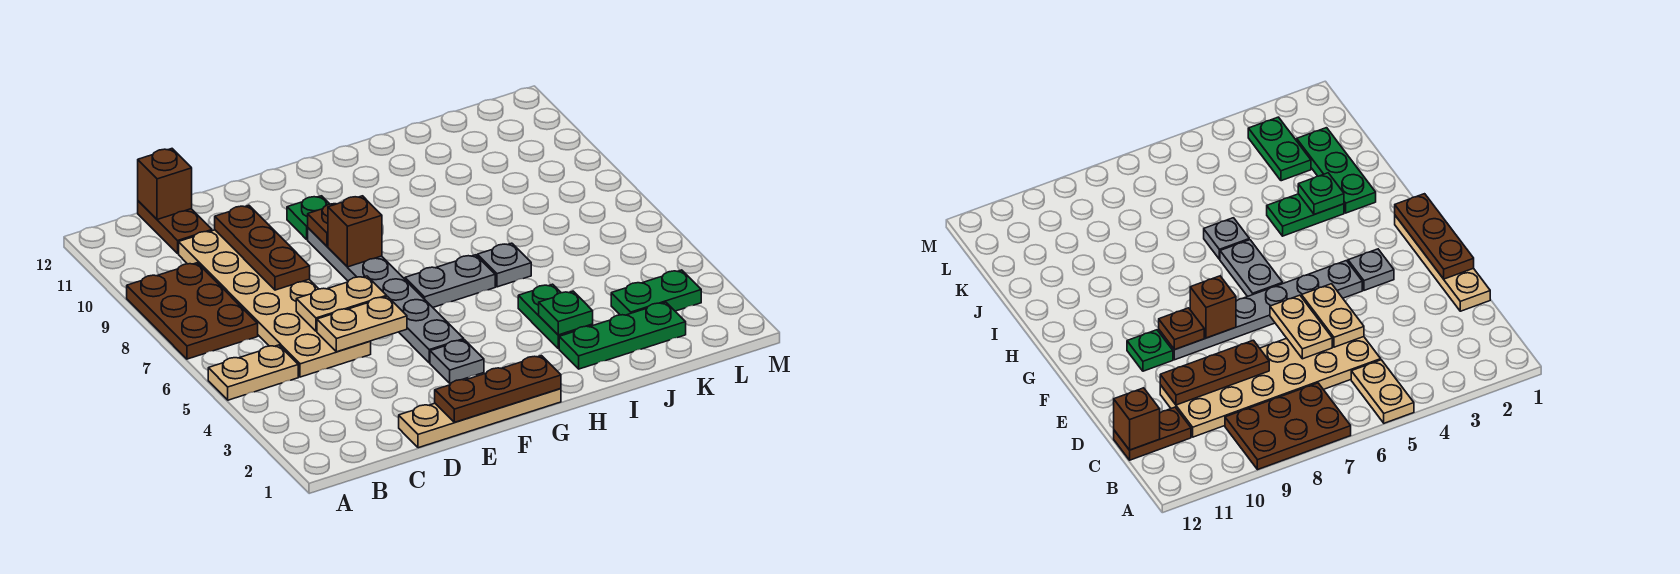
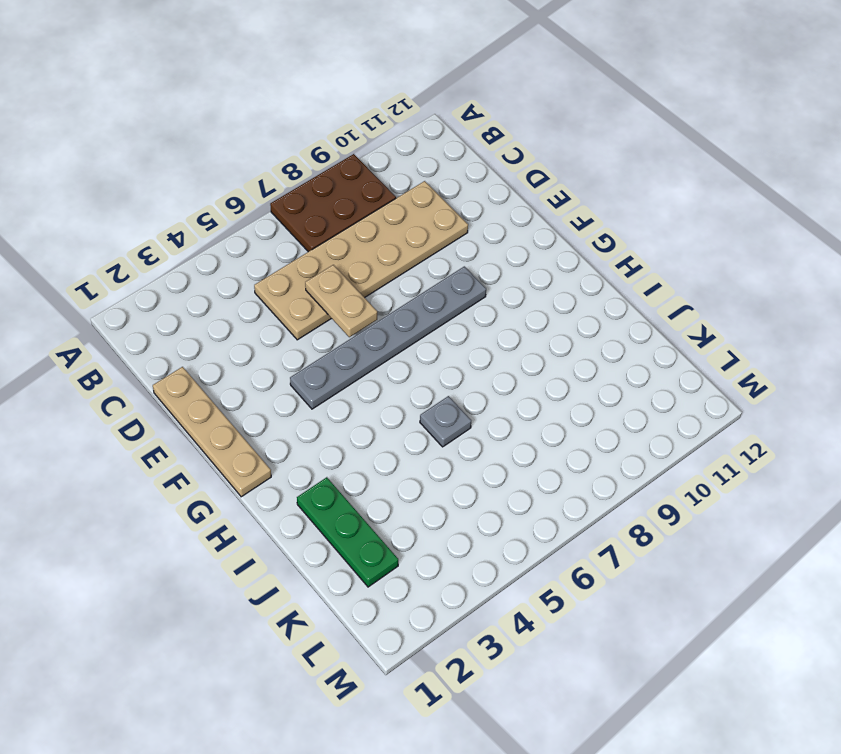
none -> tan plate A5:B5 level 1
none -> brown plate C11:C12 level 1
none -> grey plate F3 level 1

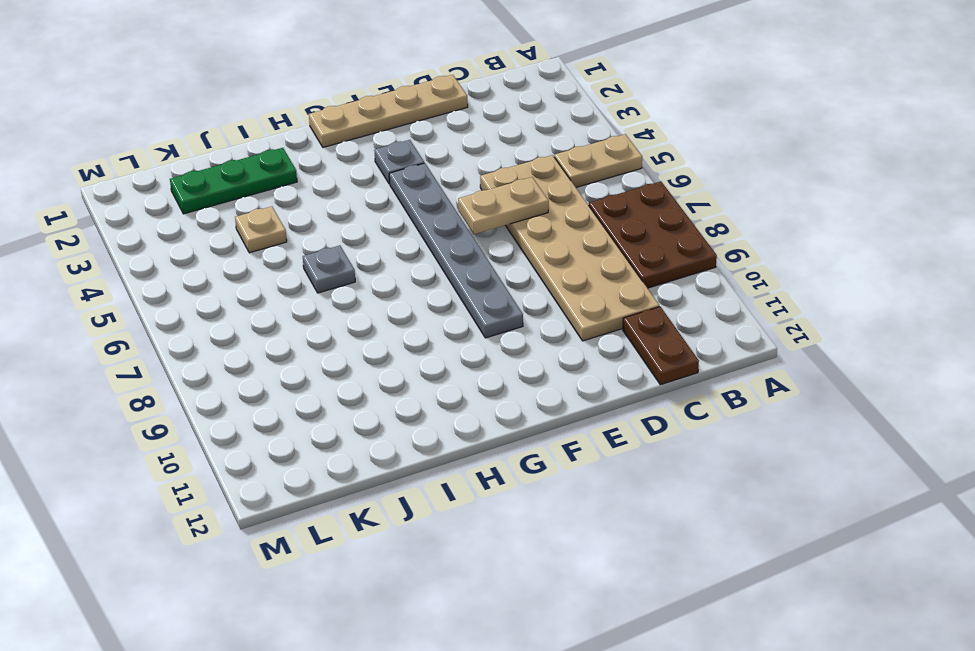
tan plate J4 level 1 -> none
none -> green plate F10 level 1
none -> grey plate G6:H6 level 1
none -> green plate I3:I4 level 1

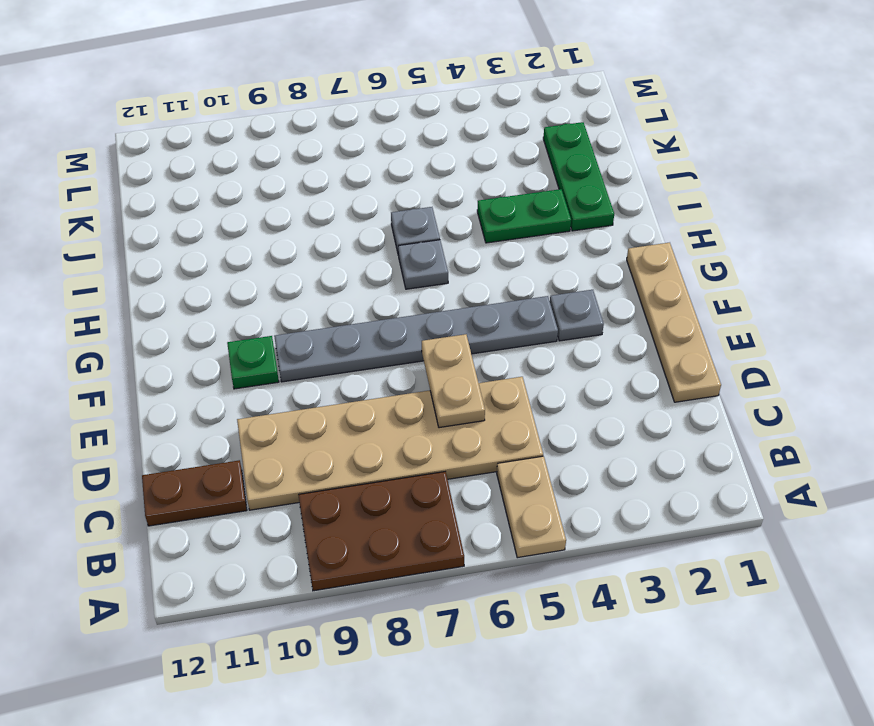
grey plate H6 level 1 -> grey plate G6:H6 level 1
none -> green plate K3:L3 level 1
none -> brown brick C12 level 2
none -> tan plate D5:E5 level 2

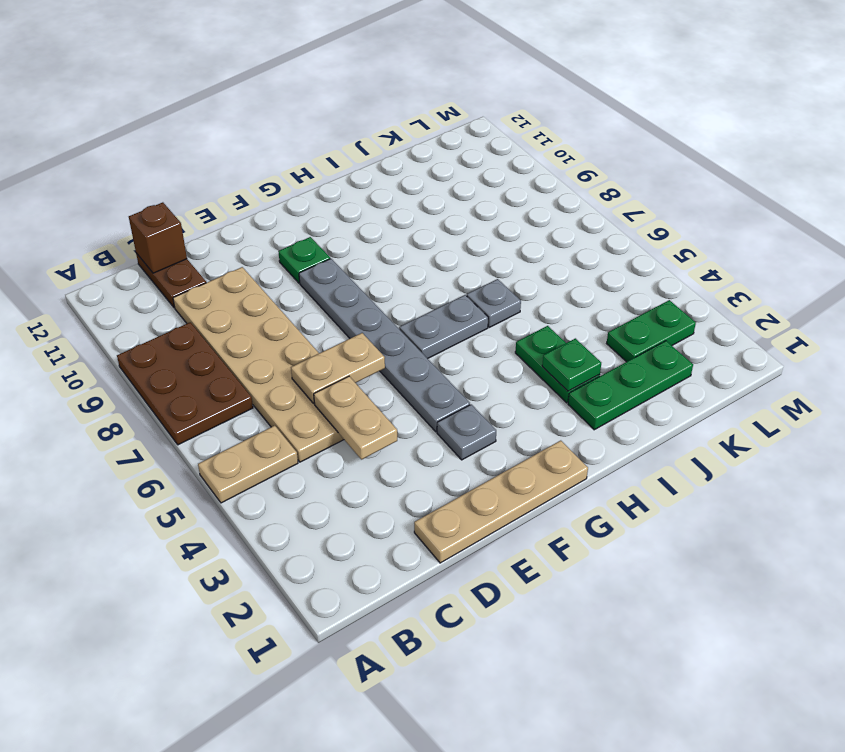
tan plate D4:D5 level 2 -> tan plate D5:E5 level 2
none -> brown plate D8:D10 level 2
none -> brown plate E1:G1 level 2
none -> brown brick F8 level 2

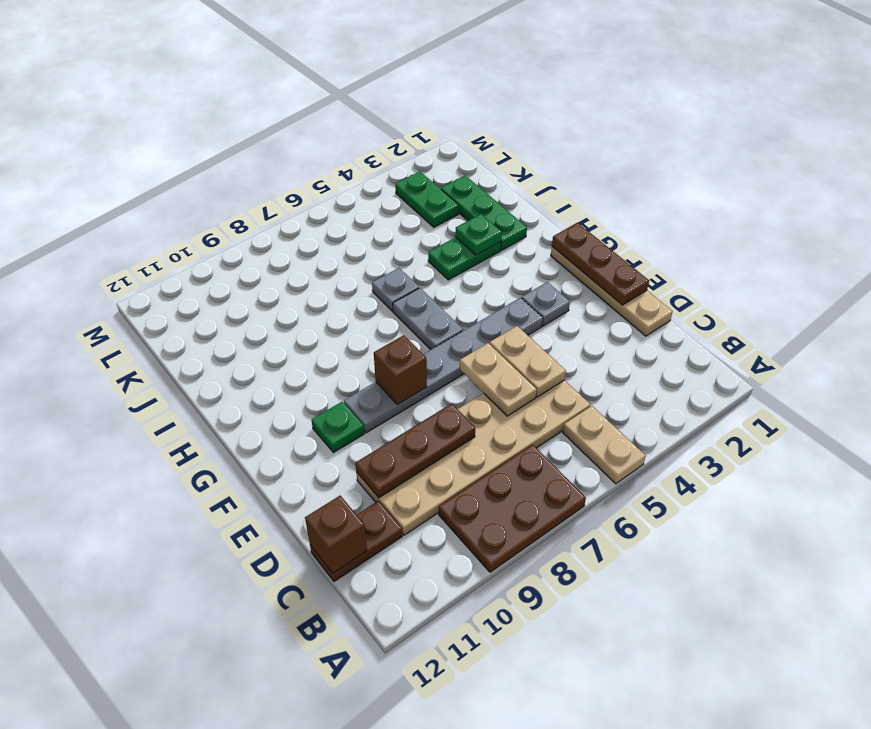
none -> brown plate F9 level 2

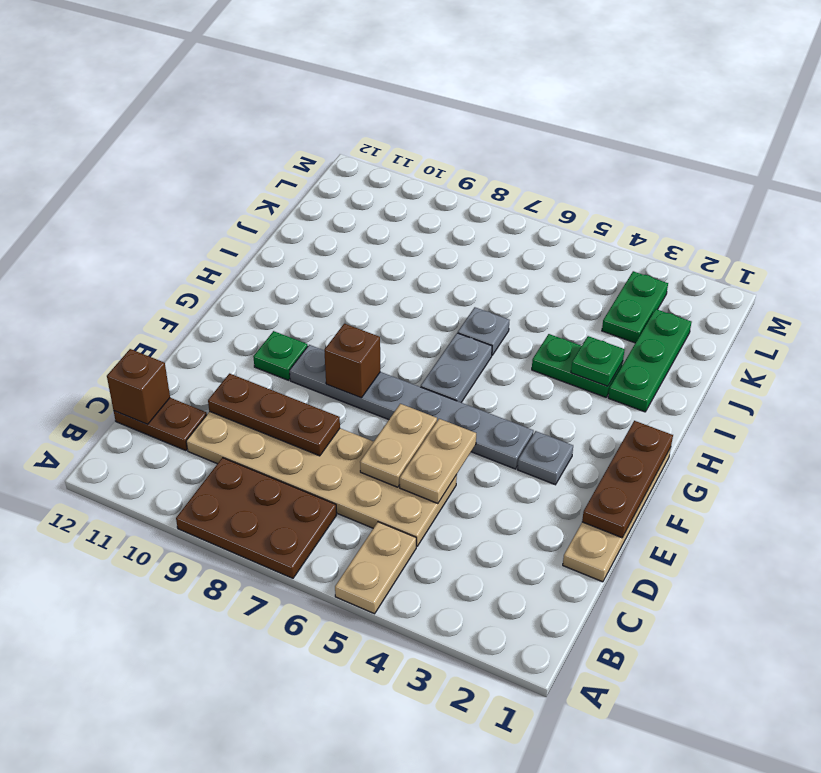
none -> brown plate F9 level 2

